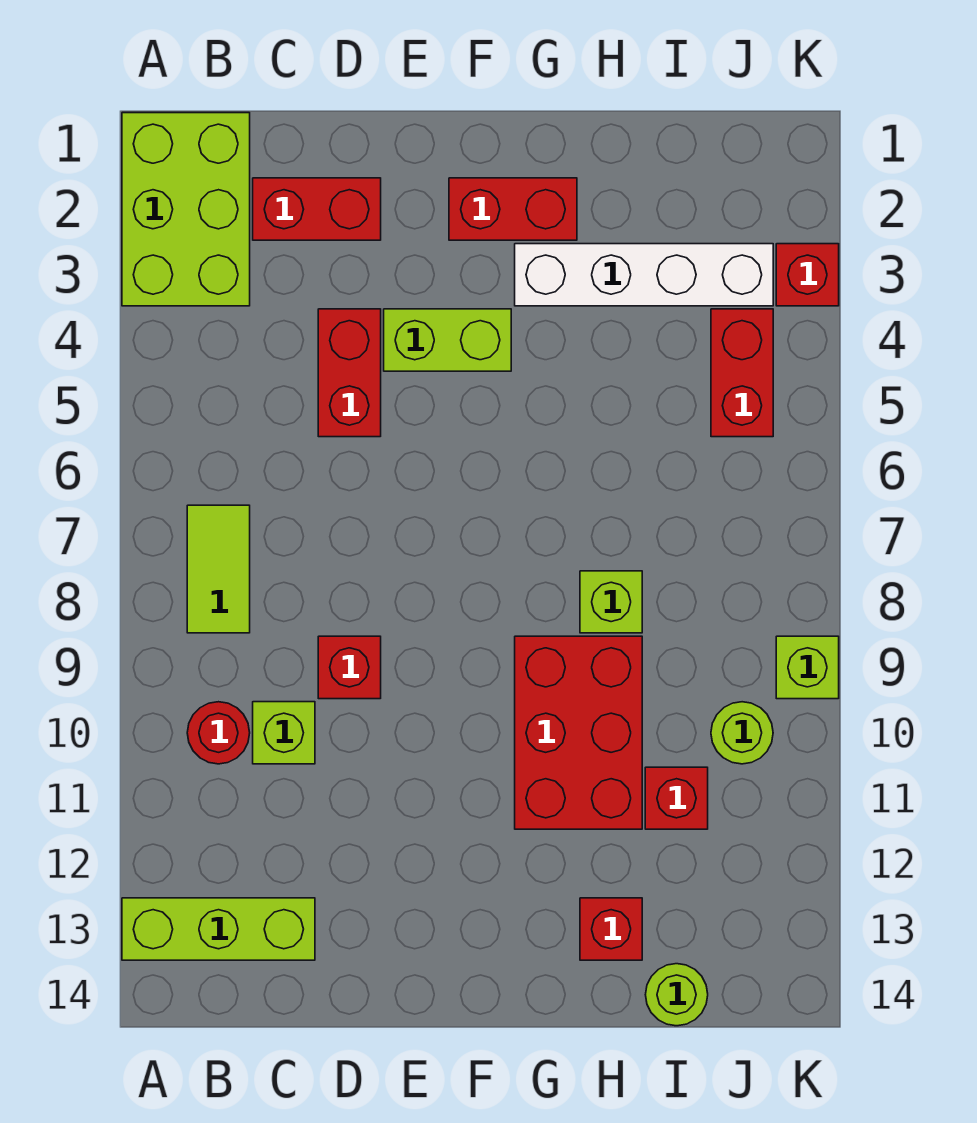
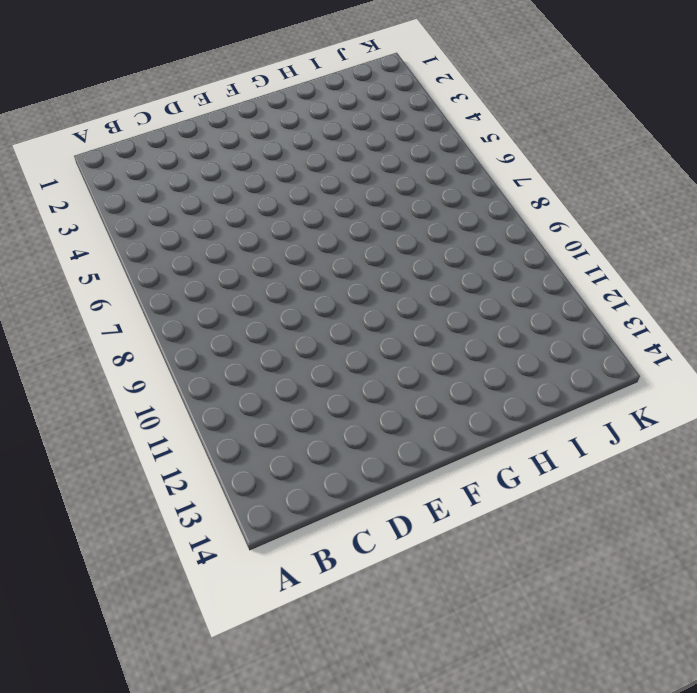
none -> lime brick A1:B3 level 1
none -> lime brick A13:C13 level 1
none -> lime tile B7:B8 level 1

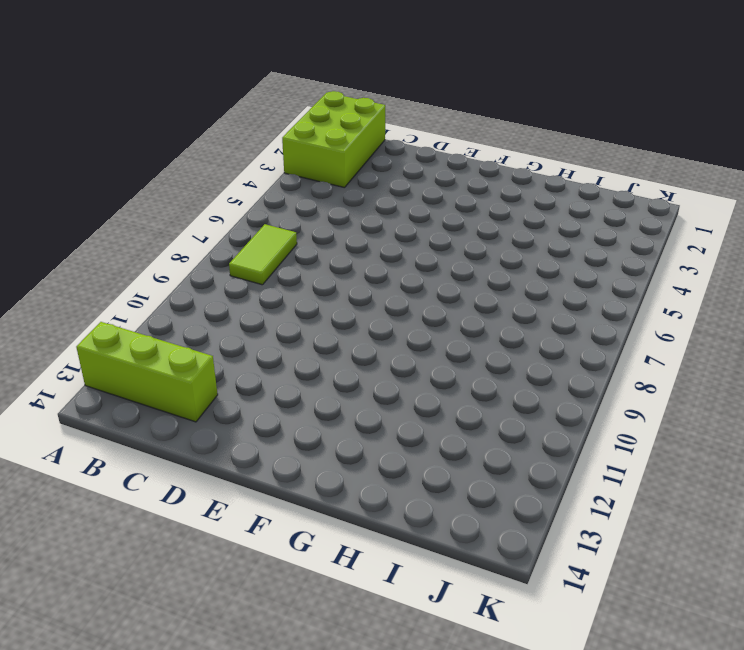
none -> red round brick B10 level 1
none -> red brick C2:D2 level 1
none -> lime brick C10 level 1

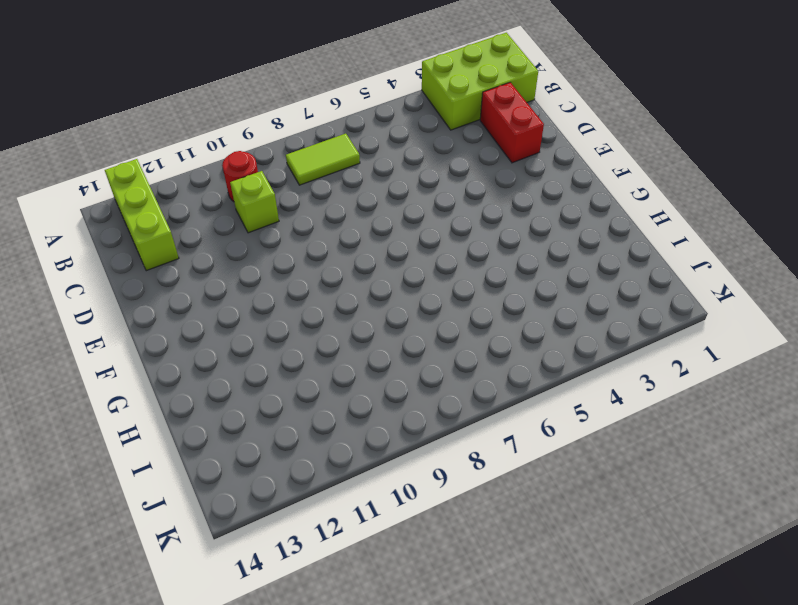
none -> red brick D4:D5 level 1
none -> red brick D9 level 1
none -> lime brick E4:F4 level 1

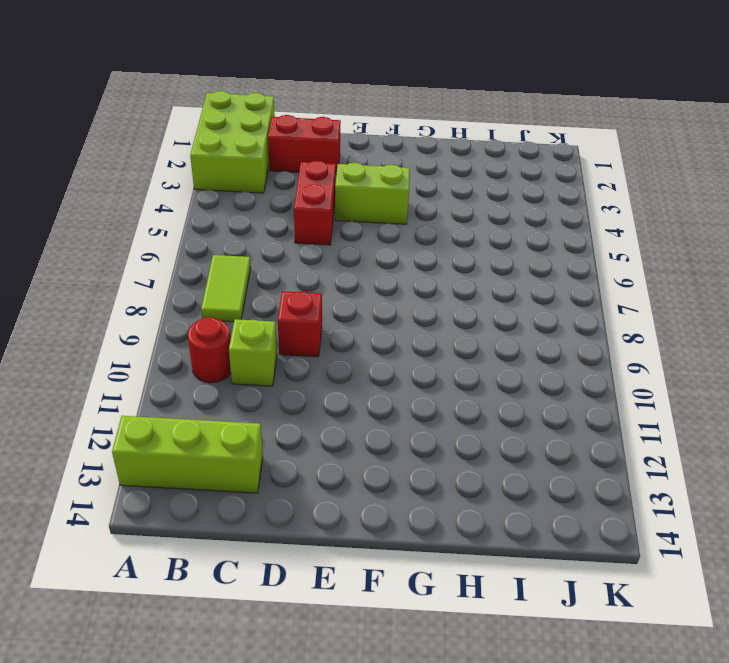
none -> red brick F2:G2 level 1
none -> white brick G3:J3 level 1
none -> red brick G9:H11 level 1

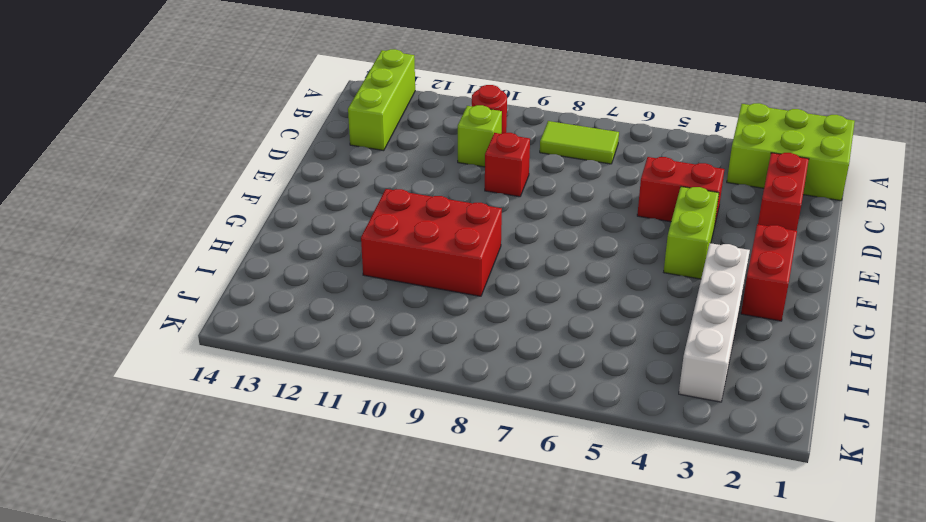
none -> lime brick H8 level 1
none -> red brick H13 level 1
none -> red brick I11 level 1

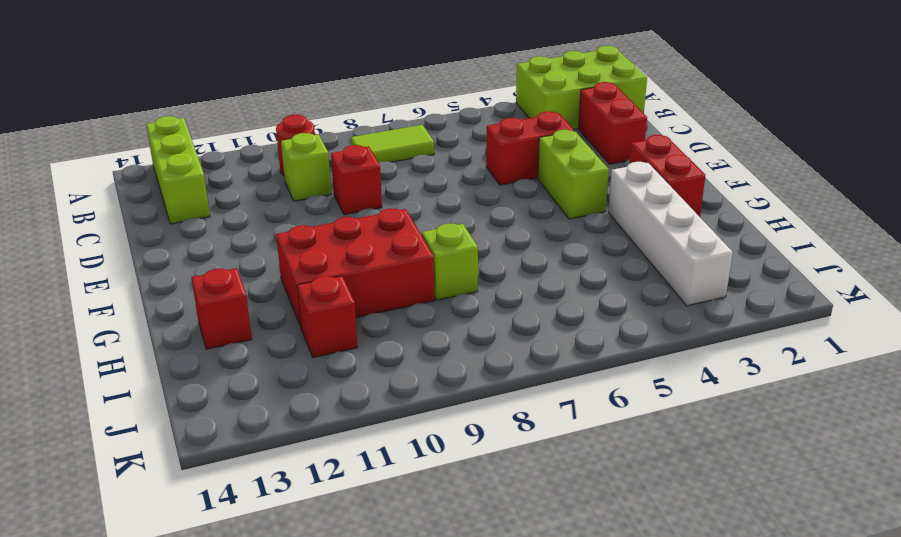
none -> lime round brick I14 level 1
none -> red brick J4:J5 level 1
none -> lime round brick J10 level 1

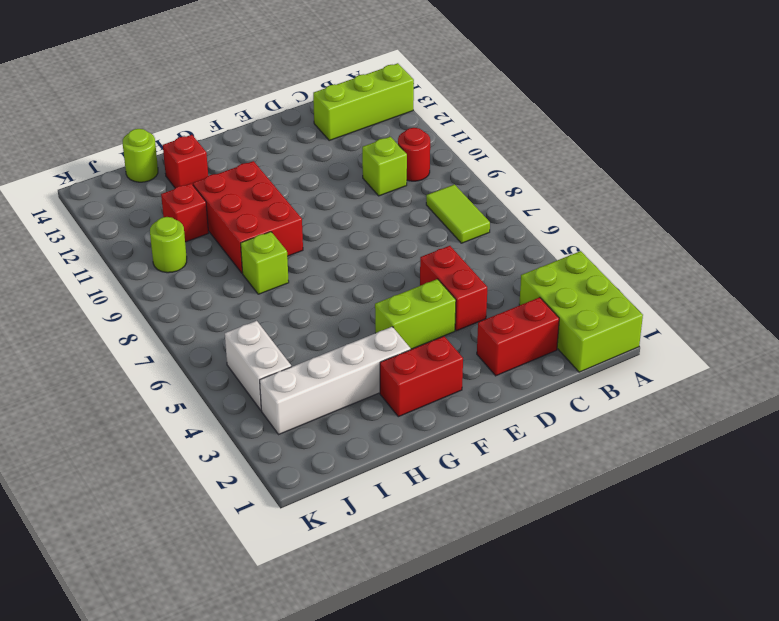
white brick J4:J5 level 1 -> red brick J4:J5 level 1
none -> red brick D9 level 1
none -> red brick K3 level 1
none -> lime brick K9 level 1

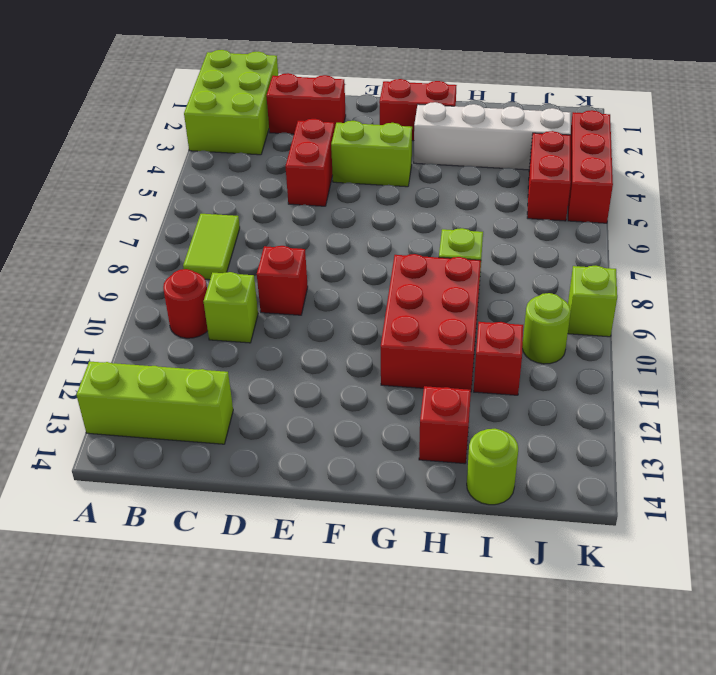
red brick K3:K5 level 1 -> red brick K3 level 1

